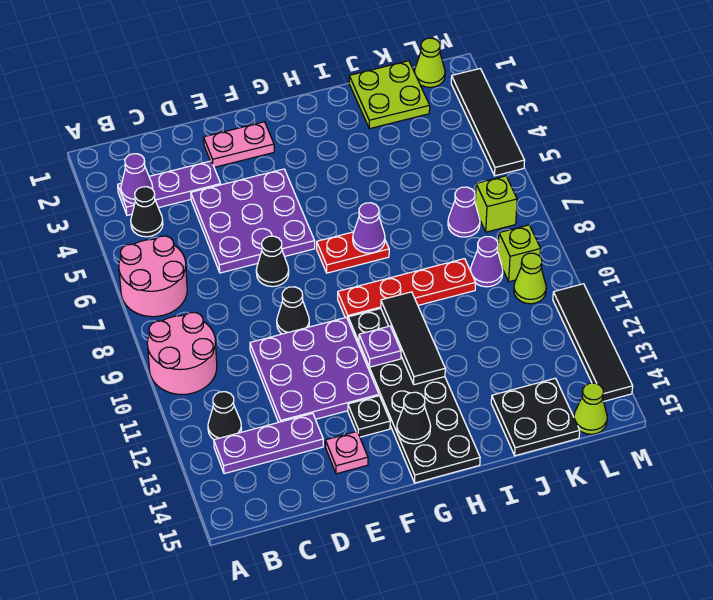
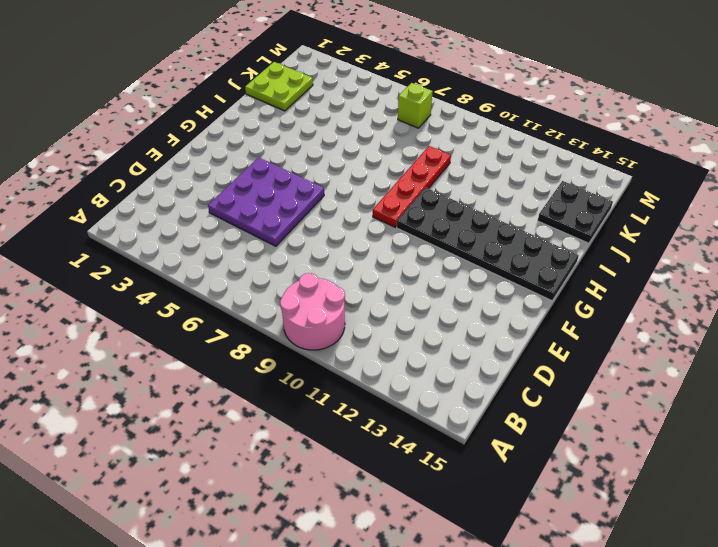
none -> pink round brick A6:B7 level 1
none -> purple plate B3:D3 level 1
none -> black cone B4 level 1
none -> black cone B12 level 1

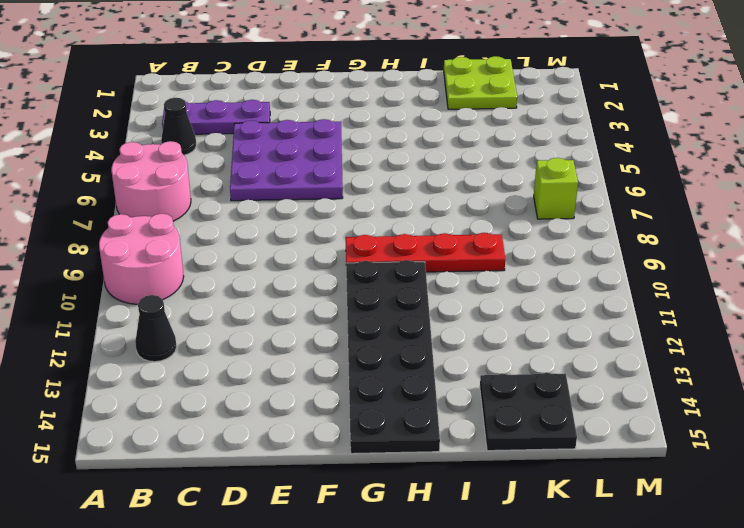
none -> purple plate B13:D13 level 1
none -> purple plate D10:F12 level 1
none -> pink plate E2:F2 level 1
none -> black cone E7 level 1

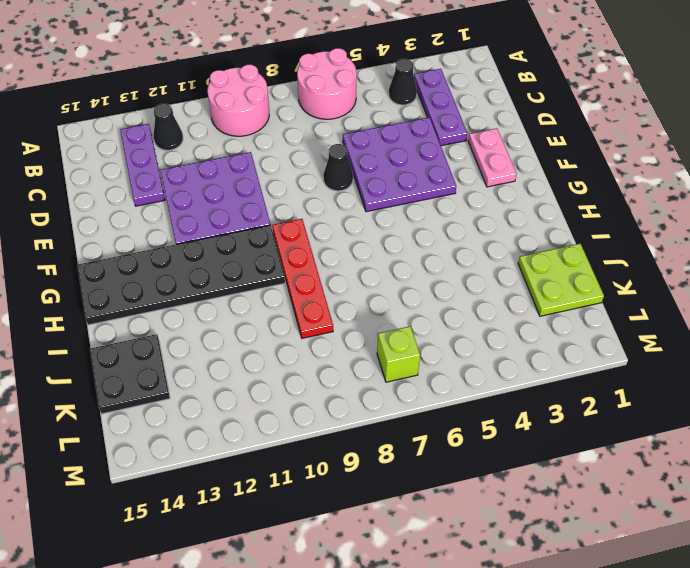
none -> black cone E9 level 1
none -> pink plate E14 level 1
none -> black plate F13 level 1
none -> red plate G7:H7 level 1

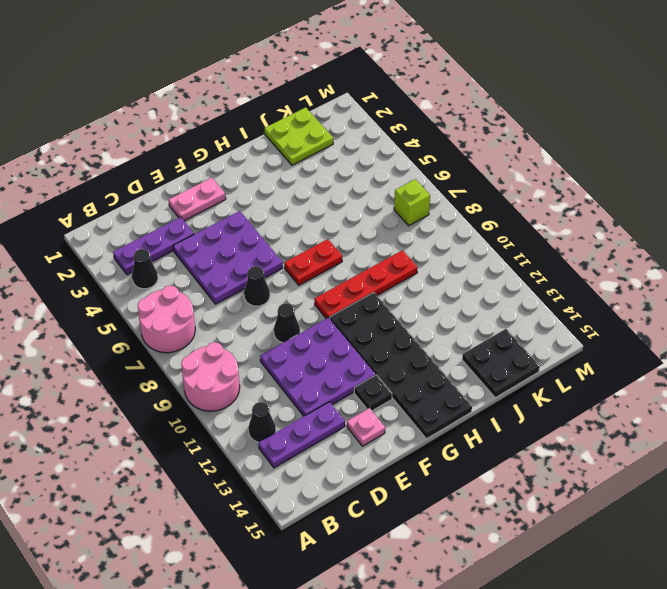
none -> purple cone K7 level 1
none -> purple cone K9 level 1
none -> lime cone L1 level 1
none -> lime brick L9 level 1

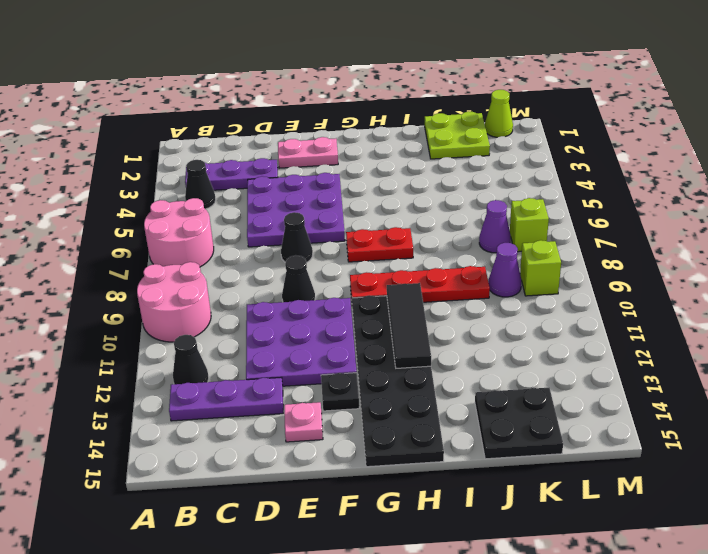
none -> lime cone L10 level 1
none -> lime cone L15 level 1
none -> black tile M2:M5 level 1
none -> black tile M11:M14 level 1

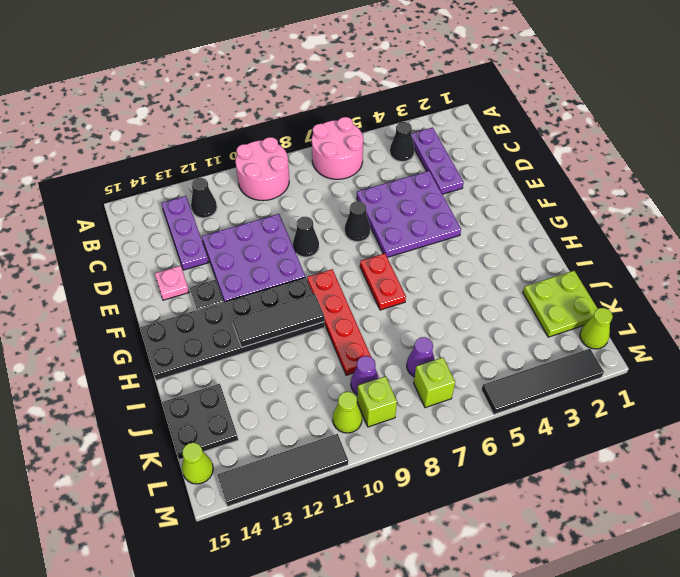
none -> pink plate E2:F2 level 1
none -> purple cone B3 level 2
none -> purple plate G11 level 2
none -> black cone G14 level 2

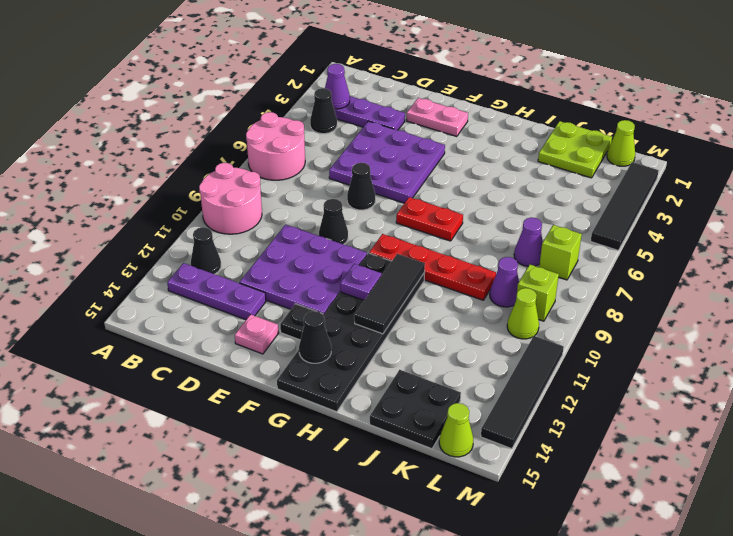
none -> purple cone H7 level 2

